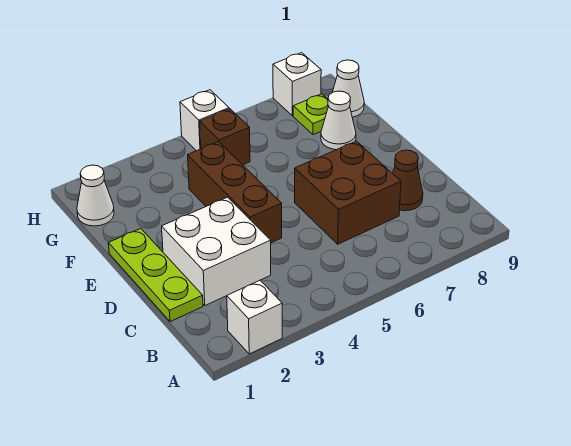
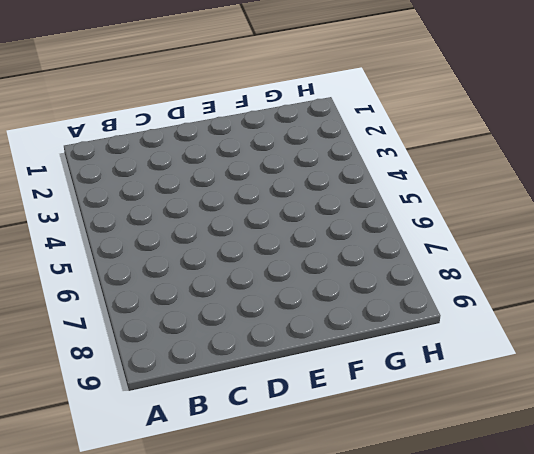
none -> white brick A2 level 1
none -> lime plate C1:E1 level 1
none -> white brick C2:D3 level 1

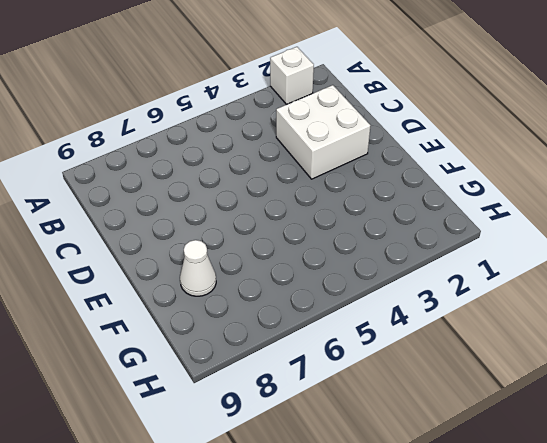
none -> lime plate C1:E1 level 1
none -> brown brick C6:D7 level 1
none -> brown cone C8 level 1

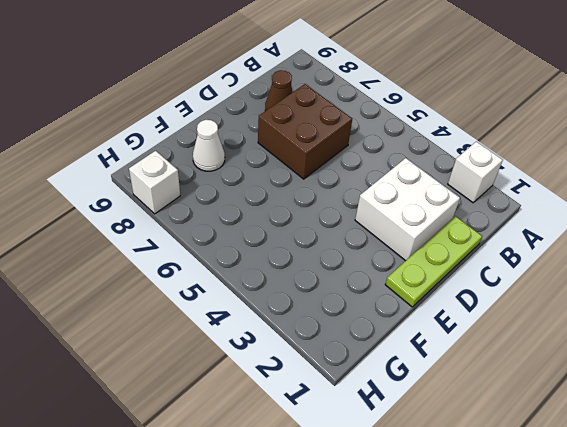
none -> brown brick D4:F4 level 1
none -> white cone G1 level 1
none -> brown brick G5 level 1

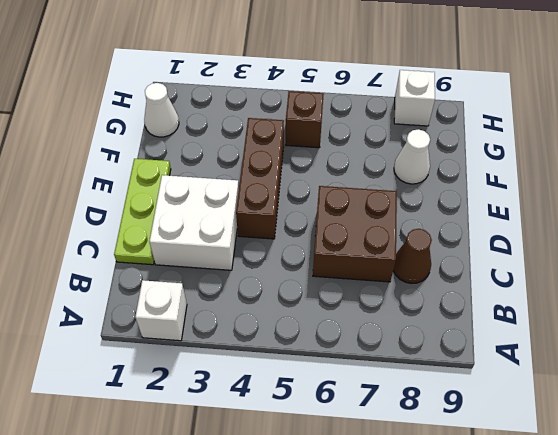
none -> lime plate G8 level 1
none -> white cone G9 level 1
none -> white brick H5 level 1

